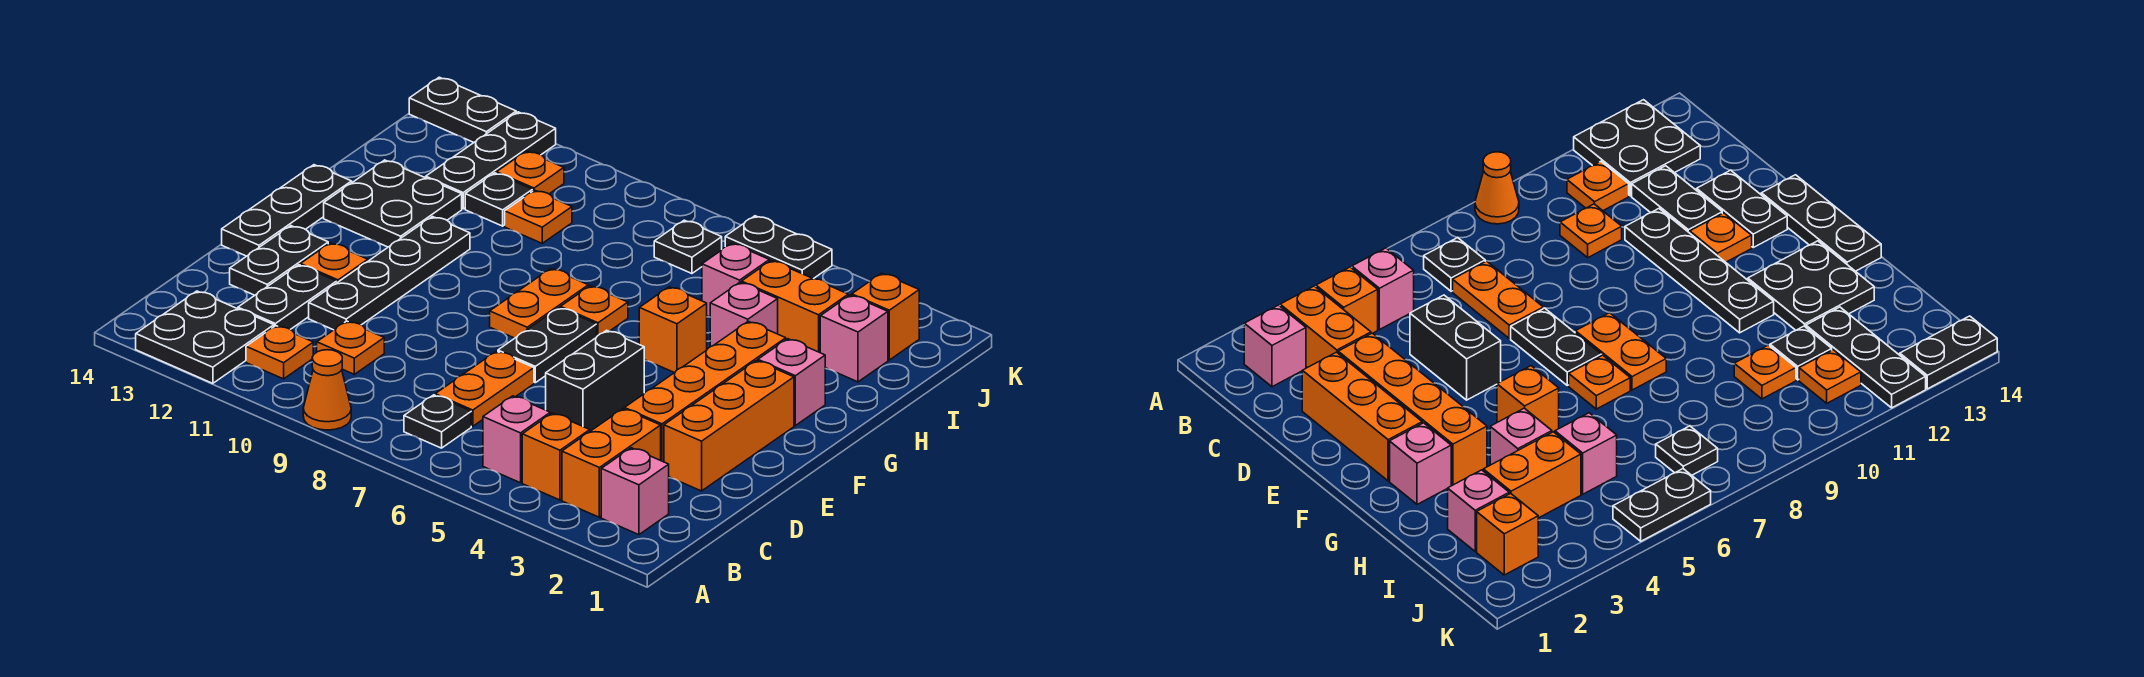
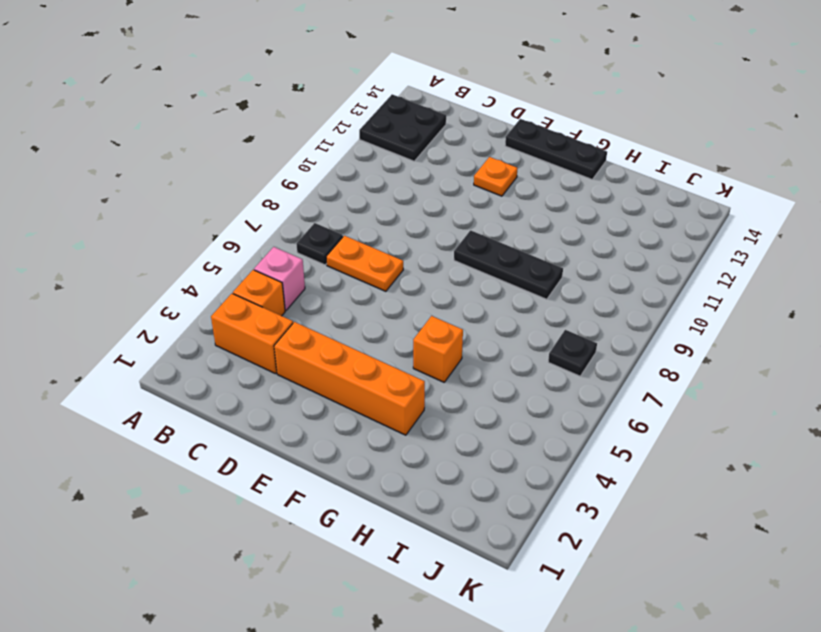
black plate F9:H9 level 1 -> black plate I12:K12 level 1
none -> orange cone A9 level 1
none -> pink brick B2 level 1
none -> orange plate B11 level 1
none -> orange plate C10 level 1

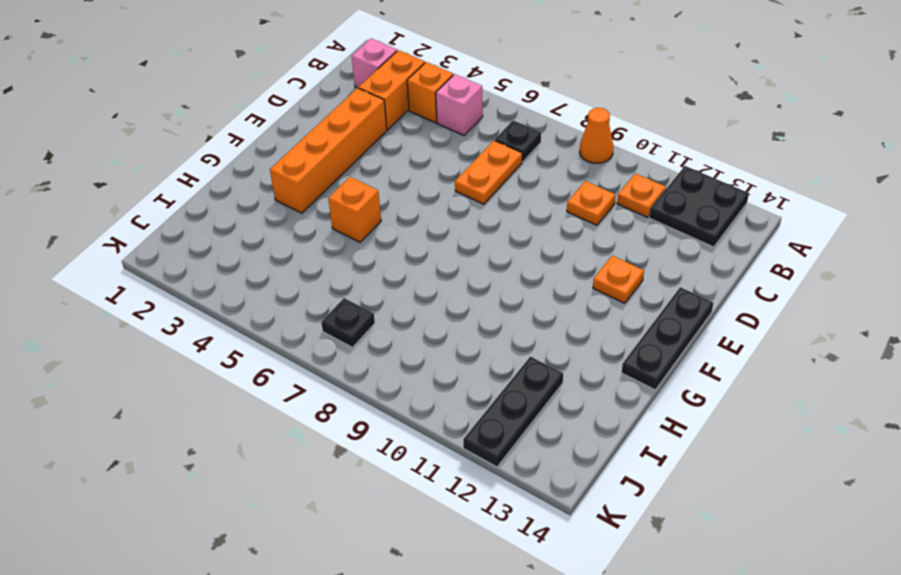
none -> black plate C12:D12 level 1
none -> orange brick D2:F2 level 1
none -> black brick D5:E5 level 1
none -> black plate D11:G11 level 1

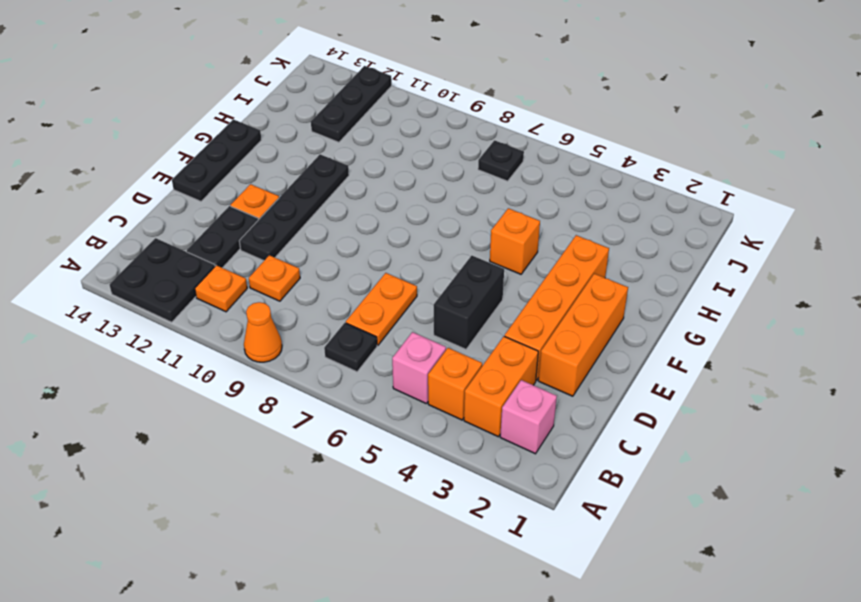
none -> black plate D13:E13 level 1
none -> black plate E7:F7 level 1
none -> orange plate F8:G8 level 1
none -> pink brick G2 level 1

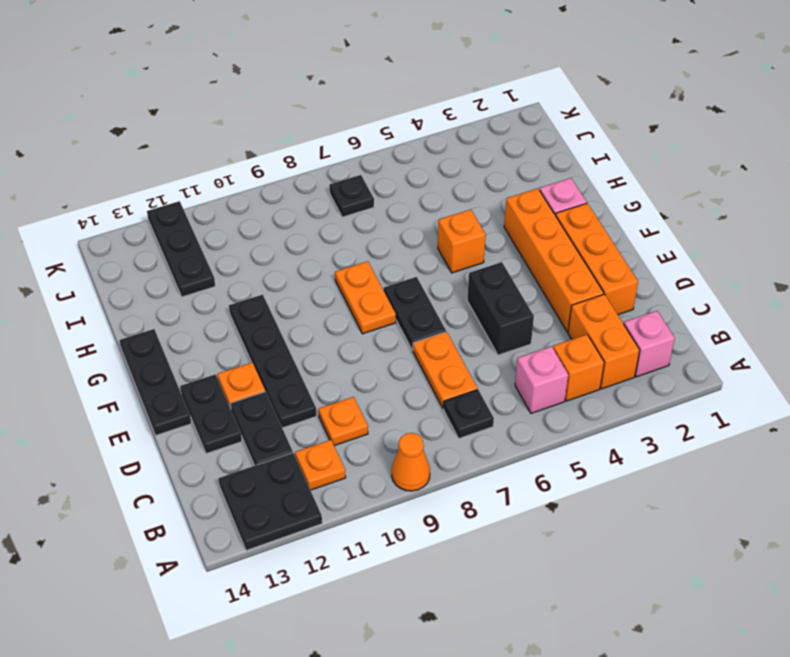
none -> orange plate G7 level 1
none -> black plate G12:H13 level 1
none -> pink brick H4 level 1
none -> pink brick I2 level 1

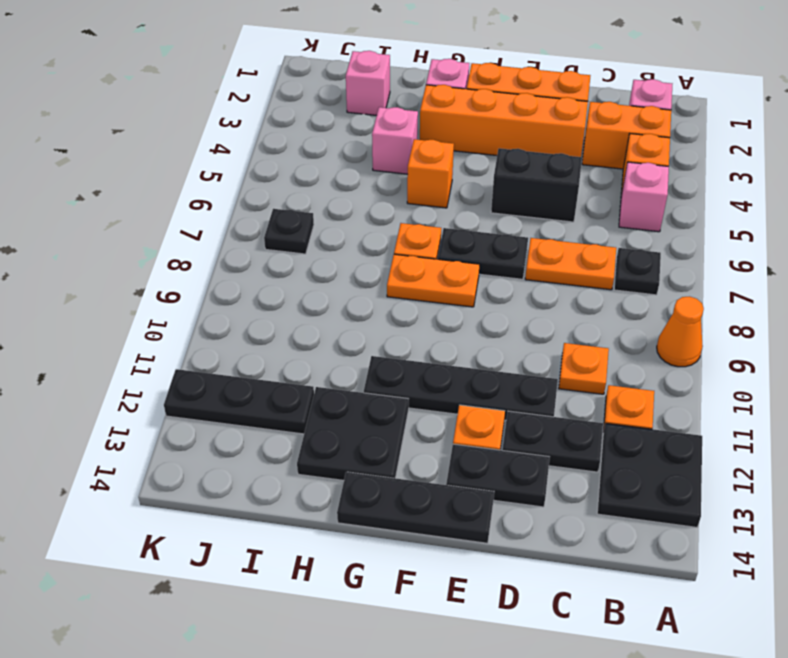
none -> orange brick I3:I4 level 1
none -> pink brick I5 level 1
none -> orange plate I10 level 1
none -> black plate I11 level 1

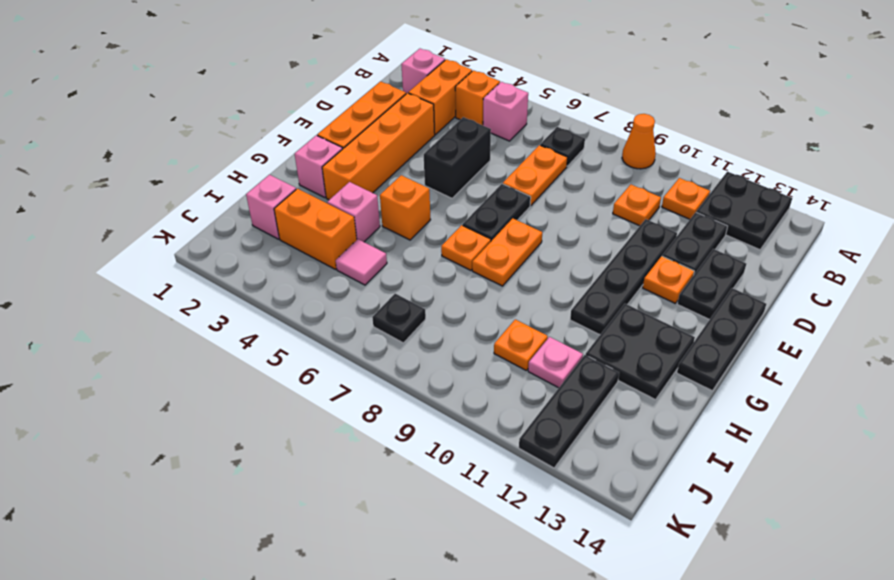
pink tile I5 level 1 -> pink brick I5 level 1
pink plate I11 level 1 -> black plate I11 level 1
none -> orange brick J2 level 1
none -> orange plate J11 level 1
none -> black plate K5:K6 level 1
none -> black plate K13:K14 level 1

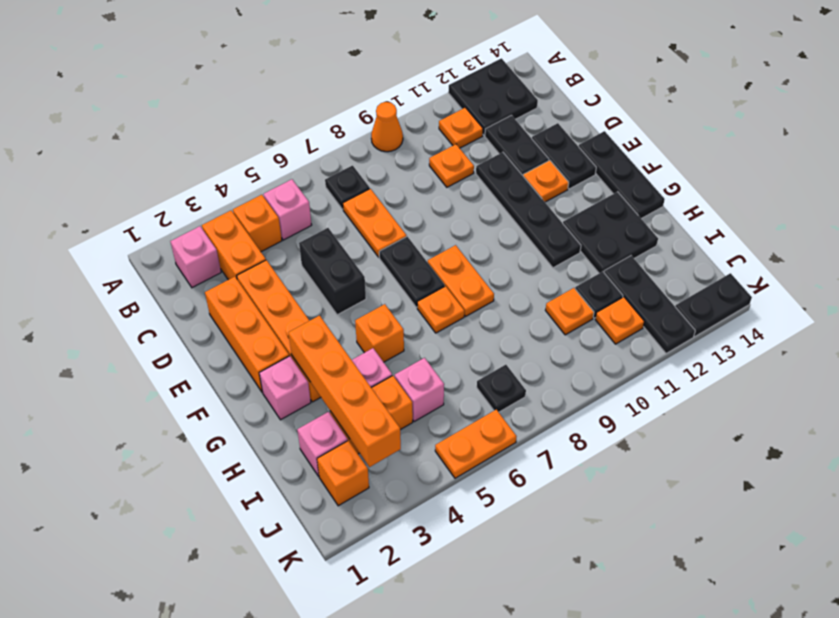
orange brick G3:J3 level 2 -> none
orange plate K5:K6 level 1 -> black plate K5:K6 level 1

